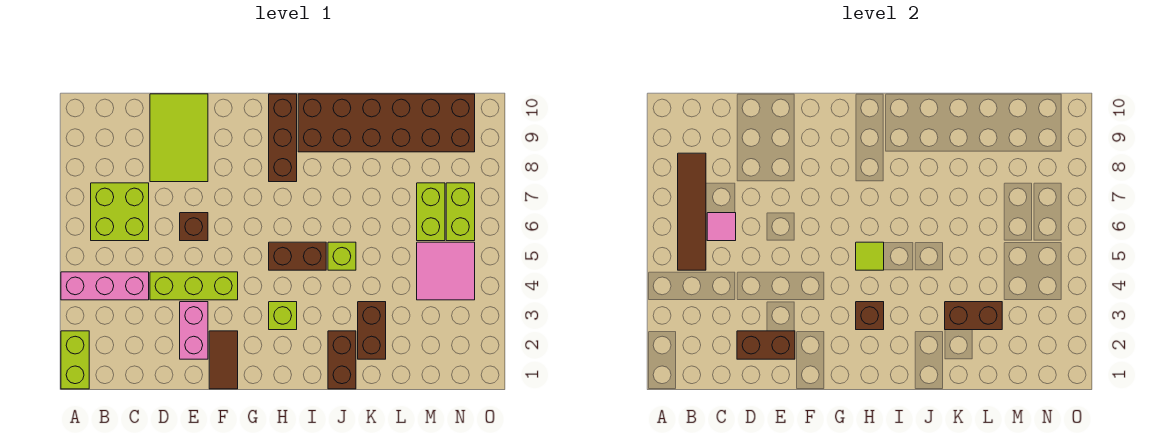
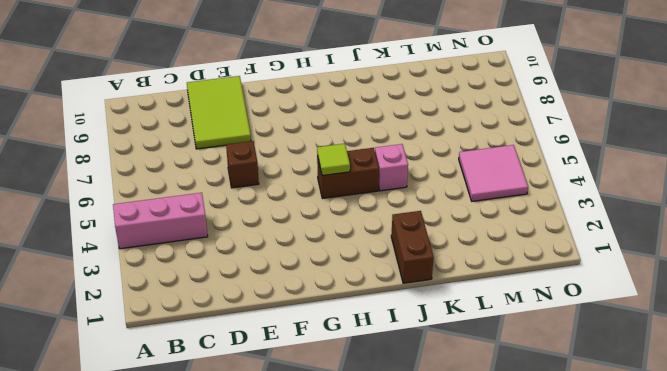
pink brick J5 level 1 -> lime brick J5 level 1
none -> lime brick A1:A2 level 1
none -> lime brick B6:C7 level 1
none -> lime brick D4:F4 level 1

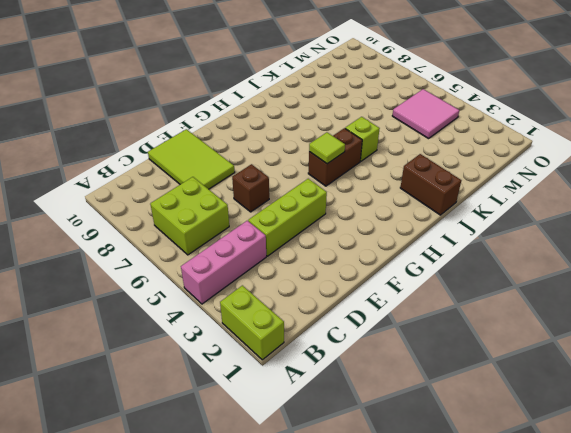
none -> pink brick E2:E3 level 1
none -> brown tile F1:F2 level 1
none -> lime brick H3 level 1

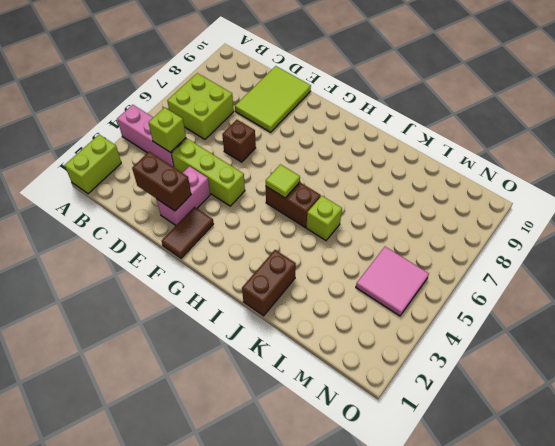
lime brick C4 level 2 -> lime brick H3 level 1
none -> brown brick H8:H10 level 1
none -> brown brick I9:N10 level 1
none -> brown brick K2:K3 level 1

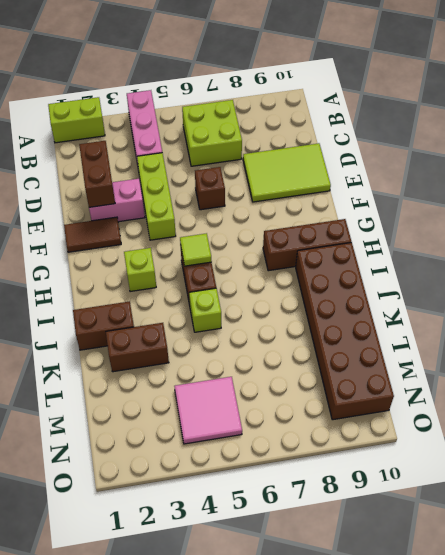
none -> lime brick M6:M7 level 1
none -> lime brick N6:N7 level 1
none -> brown tile B5:B8 level 2

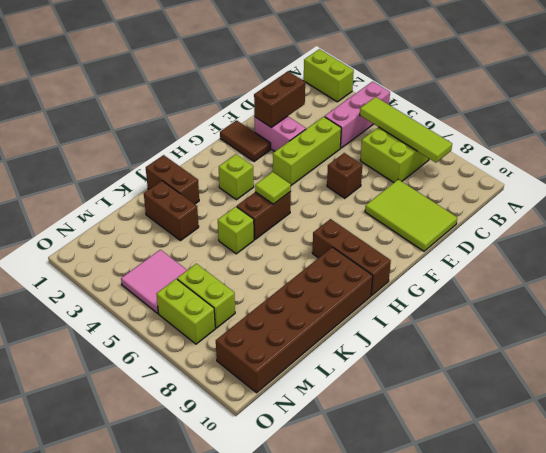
lime tile B5:B8 level 2 -> brown tile B5:B8 level 2
none -> pink tile C6 level 2
none -> brown brick H3 level 2
none -> brown brick K3:L3 level 2

